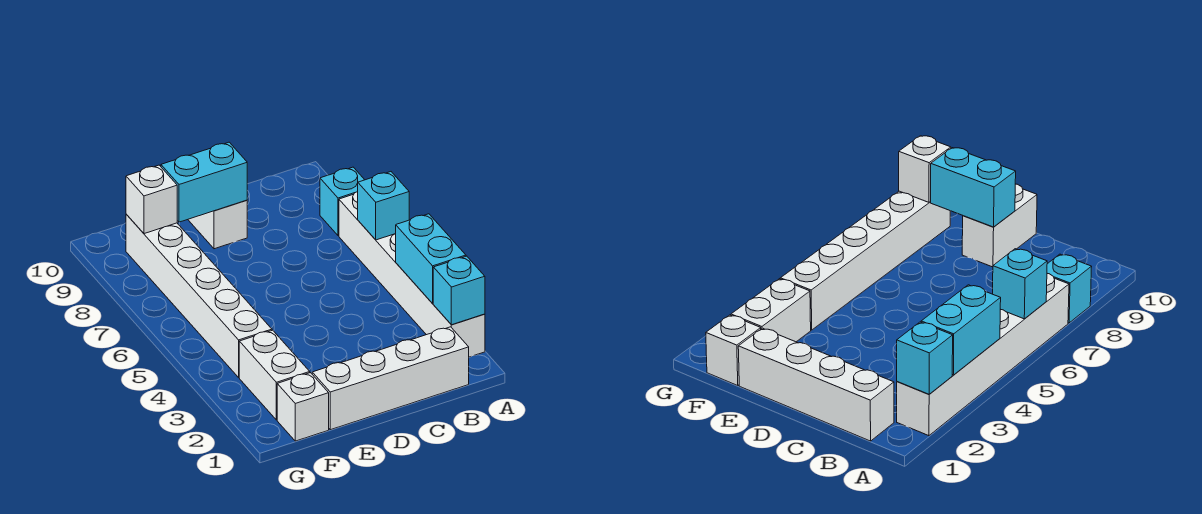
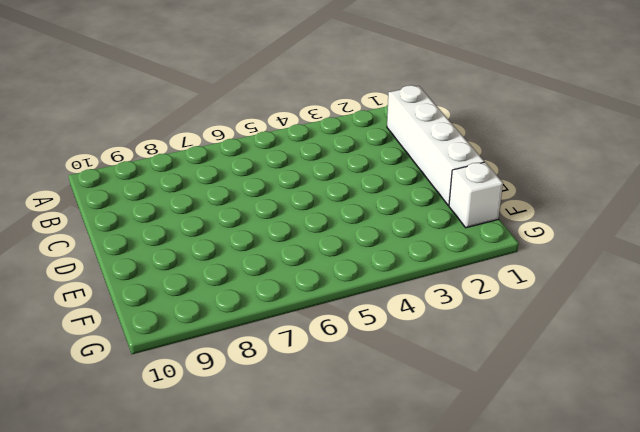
none -> white brick A2:A7 level 1
none -> cyan brick A8 level 1
none -> white brick D9:D10 level 1

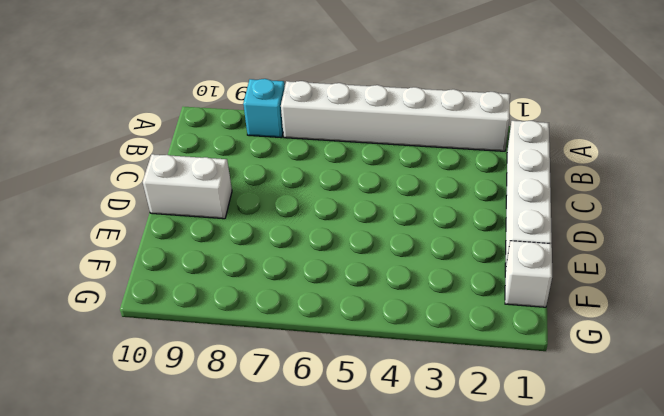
none -> white brick F2:F3 level 1
none -> white brick F4:F9 level 1
none -> cyan brick A2 level 2

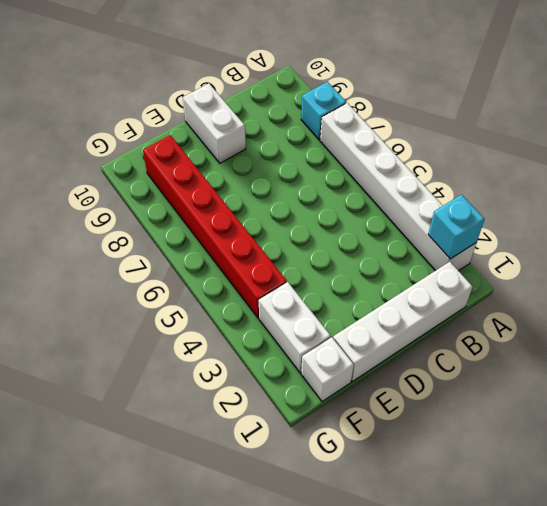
red brick F4:F9 level 1 -> white brick F4:F9 level 1
none -> cyan brick A3:A4 level 2
none -> cyan brick A6 level 2
none -> cyan brick D9:E9 level 2

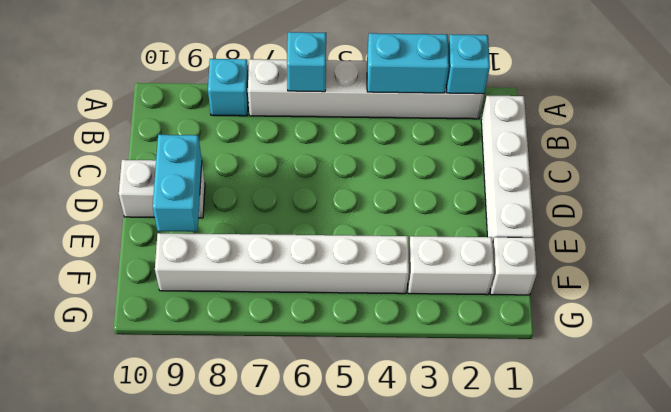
none -> white brick F9 level 2

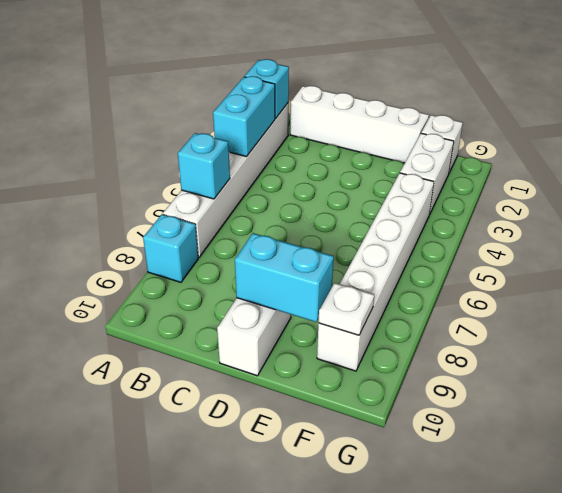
white plate F9 level 2 -> white brick F9 level 2

